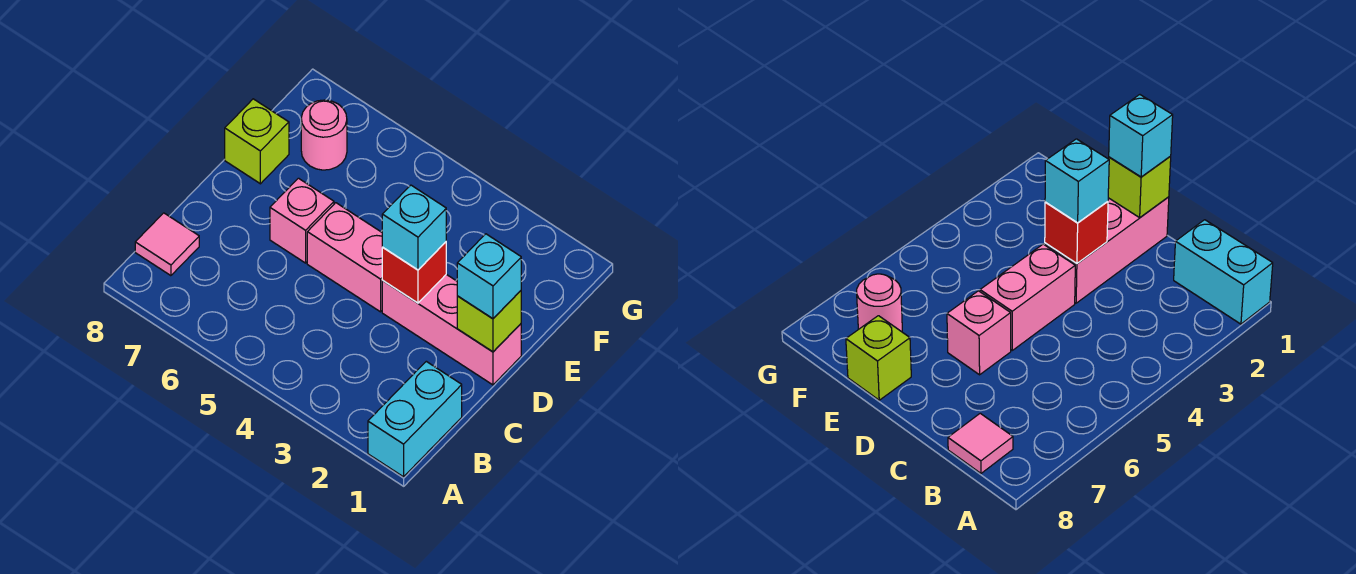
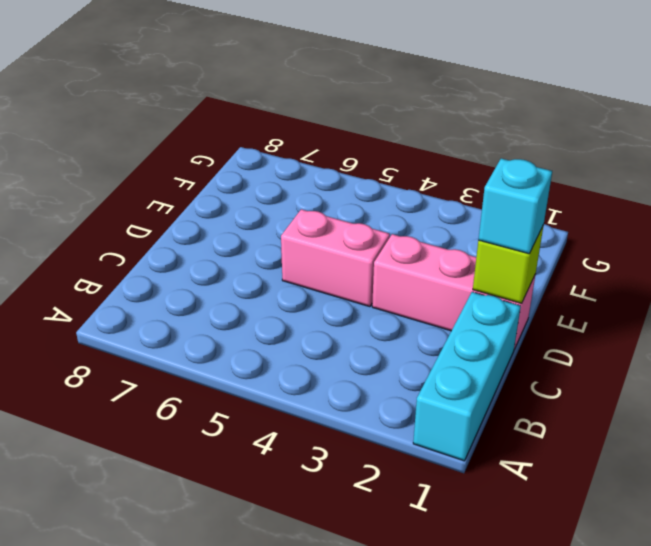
cyan brick A1:C1 level 1 -> cyan brick A1:B1 level 1
none -> pink tile B8 level 1
none -> pink brick D6 level 1

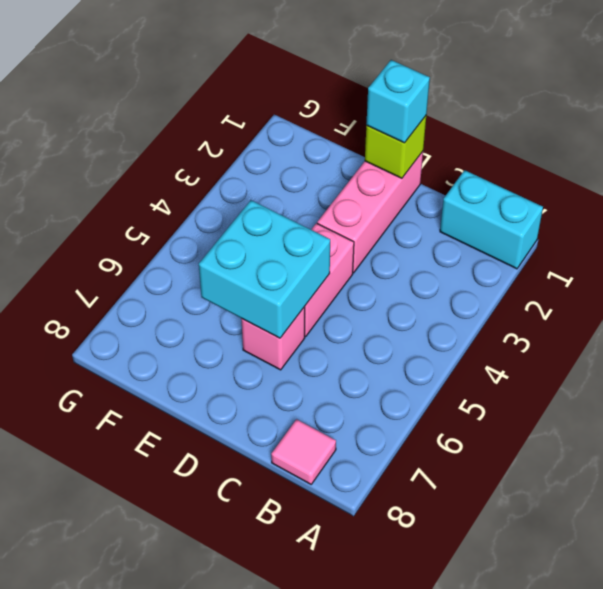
cyan brick D5:E6 level 2 -> none
none -> lime brick E8 level 1
none -> pink round brick F7 level 1

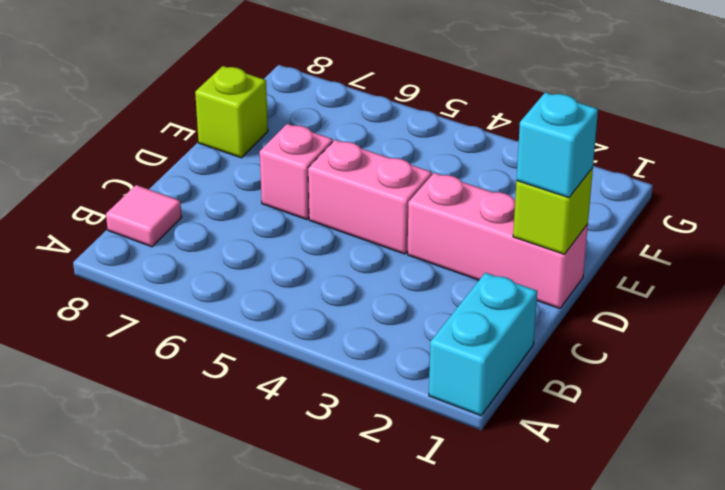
none -> pink round brick F7 level 1
none -> red brick D3 level 2

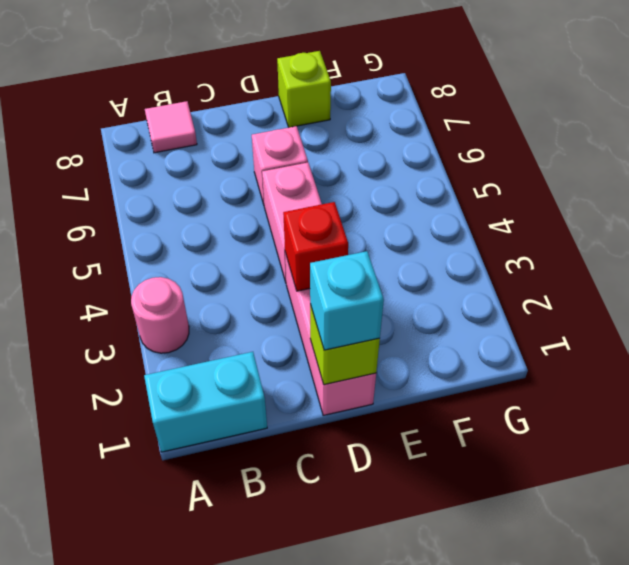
pink round brick A3 level 1 -> pink round brick F7 level 1
none -> cyan brick D3 level 3

